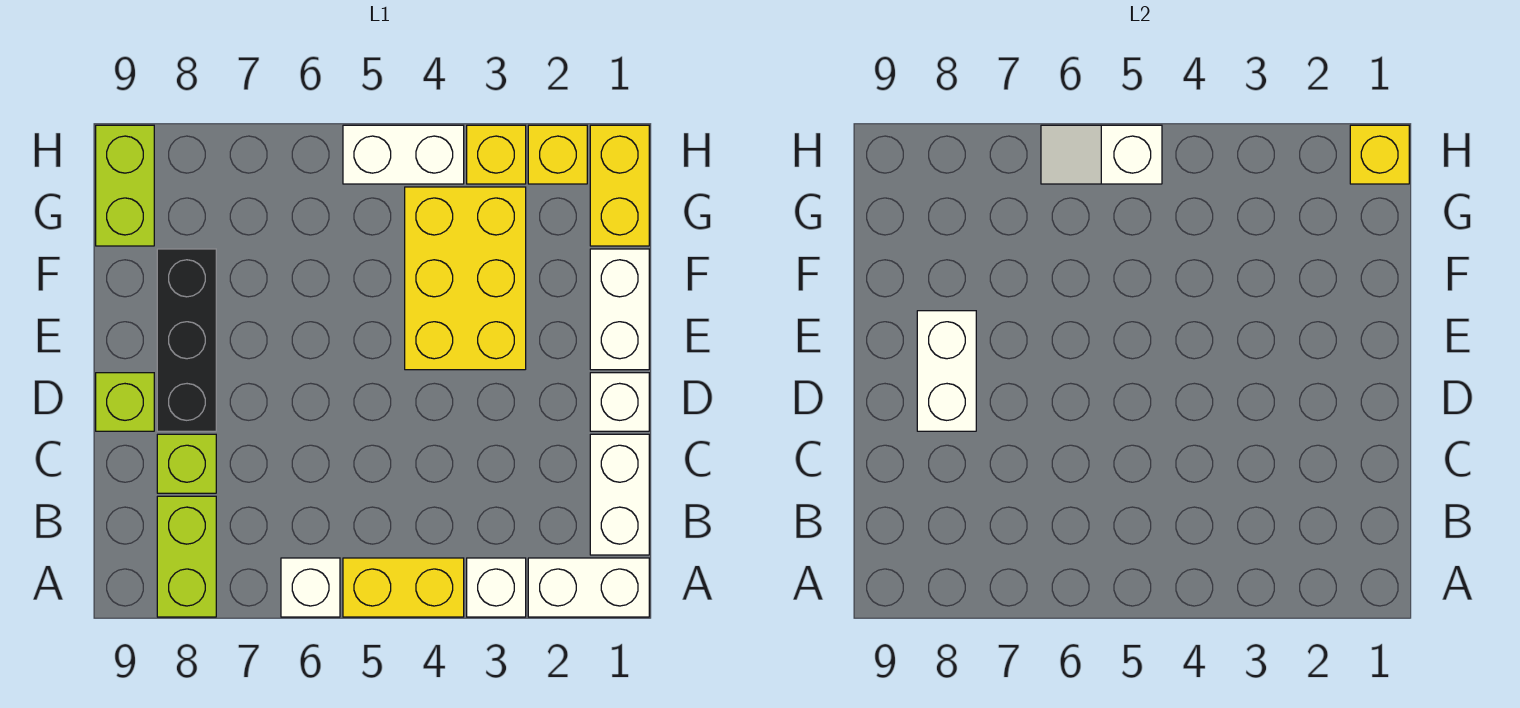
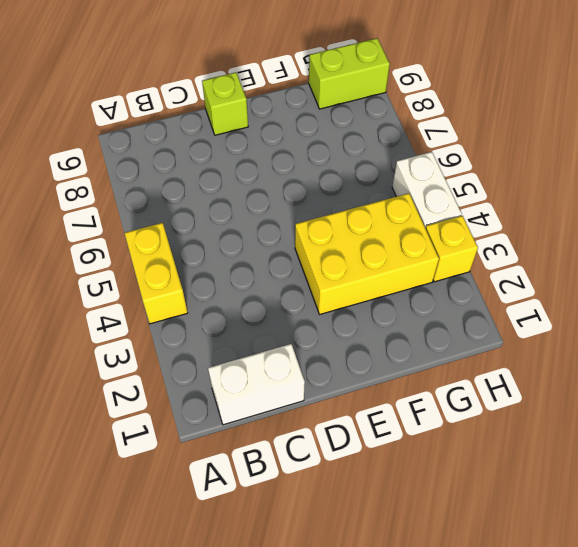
none -> white brick A1:A2 level 1
none -> white brick A3 level 1
none -> white brick A6 level 1

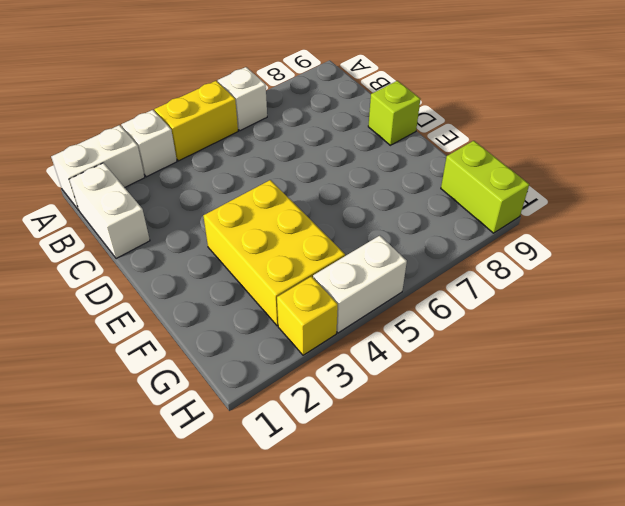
none -> lime brick A8:B8 level 1
none -> lime brick C8 level 1
none -> white brick D1 level 1

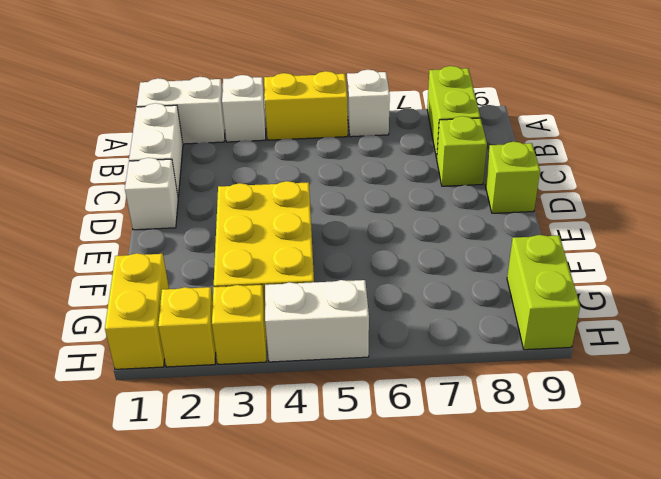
none -> black brick D8:F8 level 1
none -> white brick E1:F1 level 1
none -> white brick D8:E8 level 2

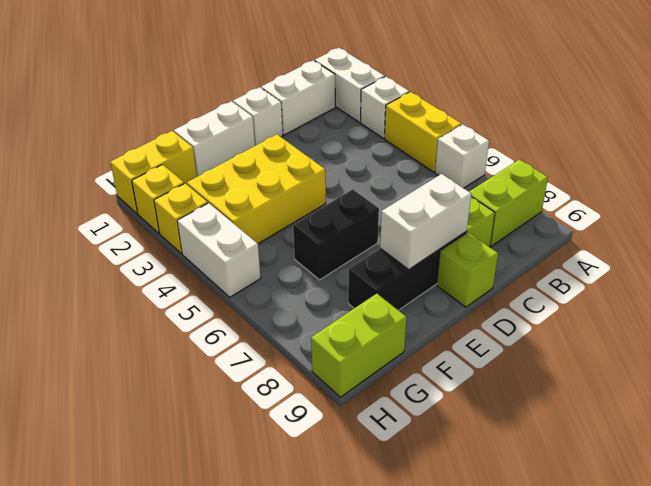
black brick E6:F6 level 1 -> none
none -> yellow brick H1 level 2
none -> white slope H5:H6 level 2 top 5

